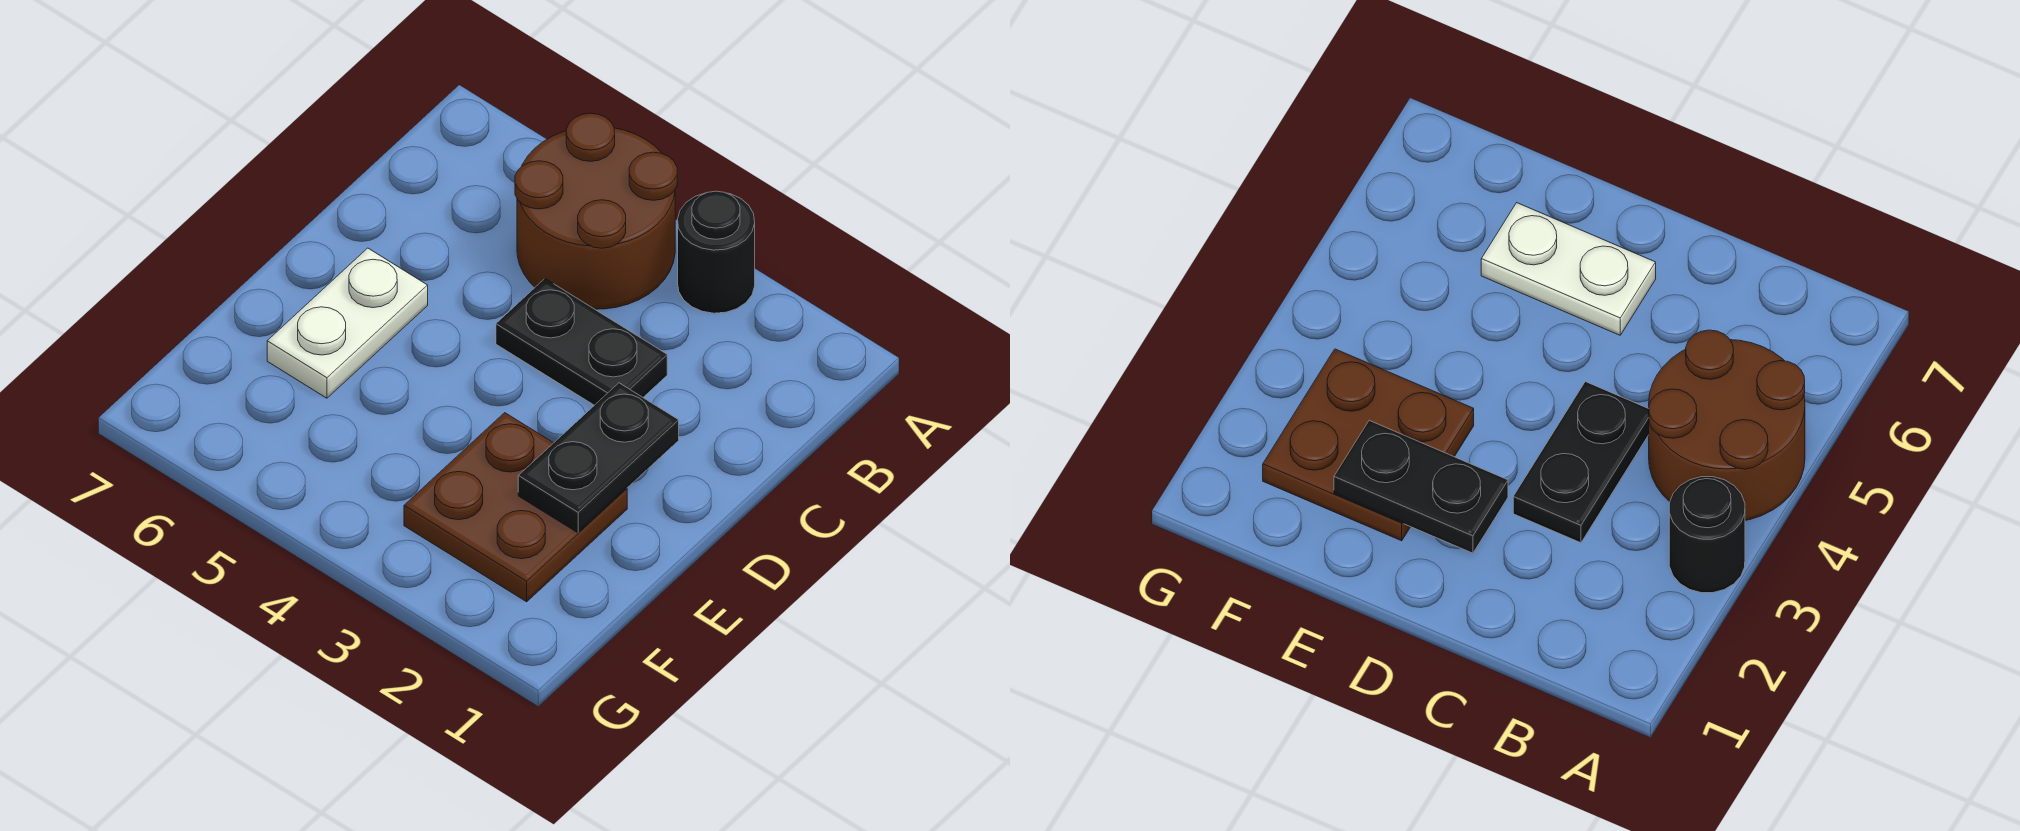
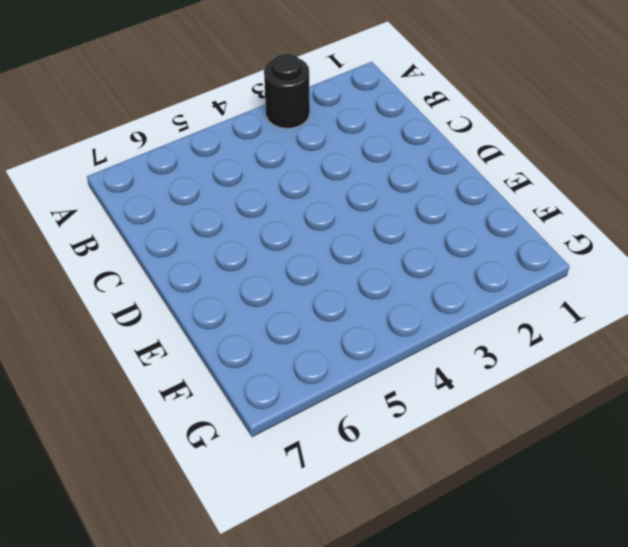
none -> brown round brick A4:B5 level 1
none -> black plate C3:C4 level 1

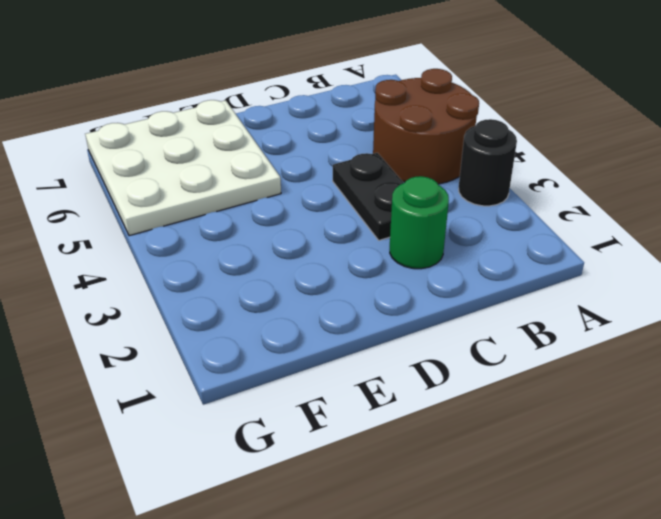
green round brick C2 level 1 -> none
white plate E5:G7 level 1 -> white plate D6:E6 level 1
none -> brown plate E2:F3 level 1
none -> black plate D2:E2 level 2

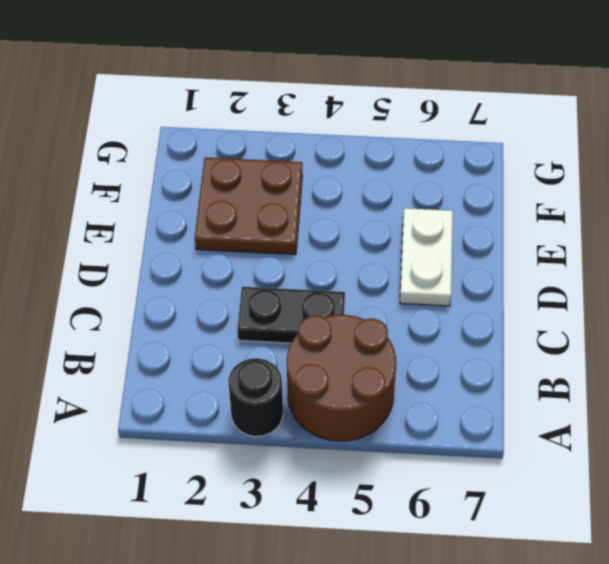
none -> black plate D2:E2 level 2

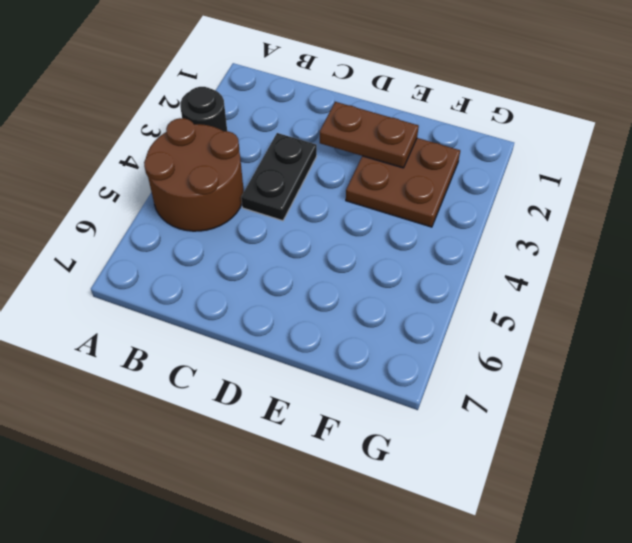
brown plate D2:E2 level 2 -> black plate D2:E2 level 2
none -> white plate D6:E6 level 1

